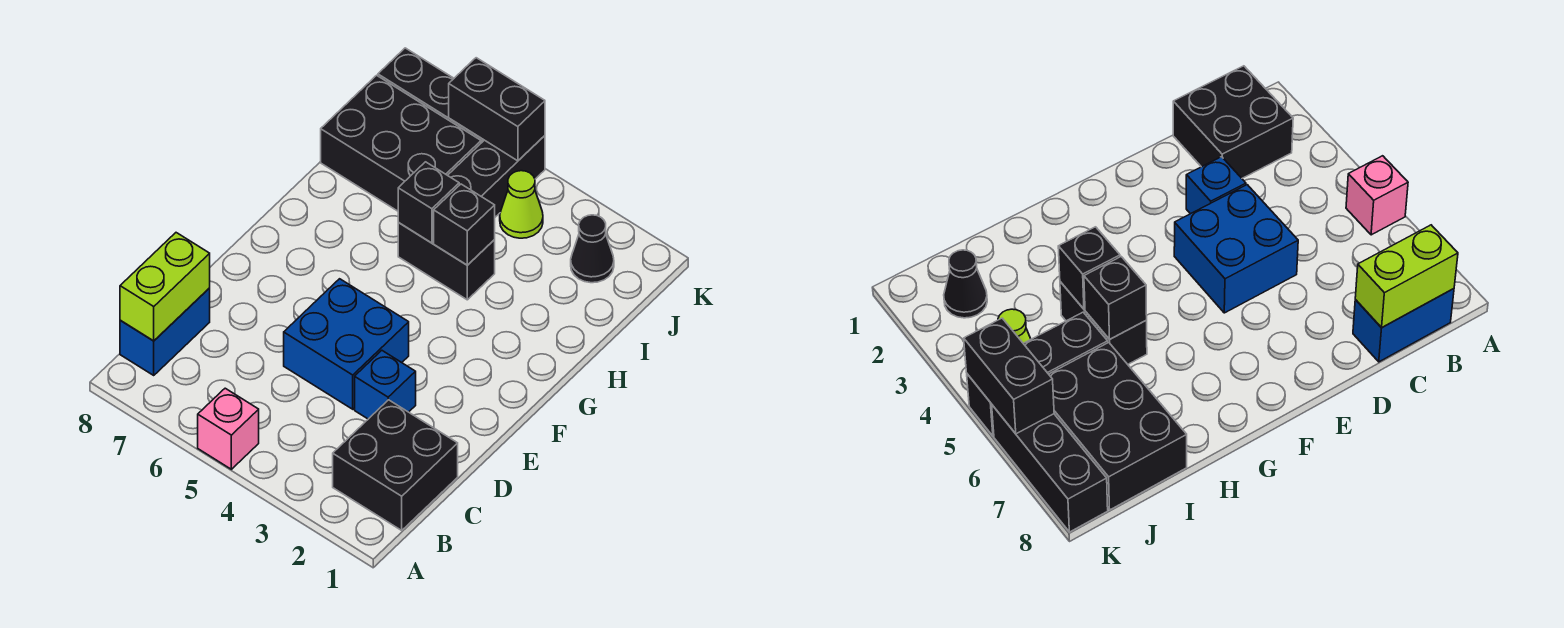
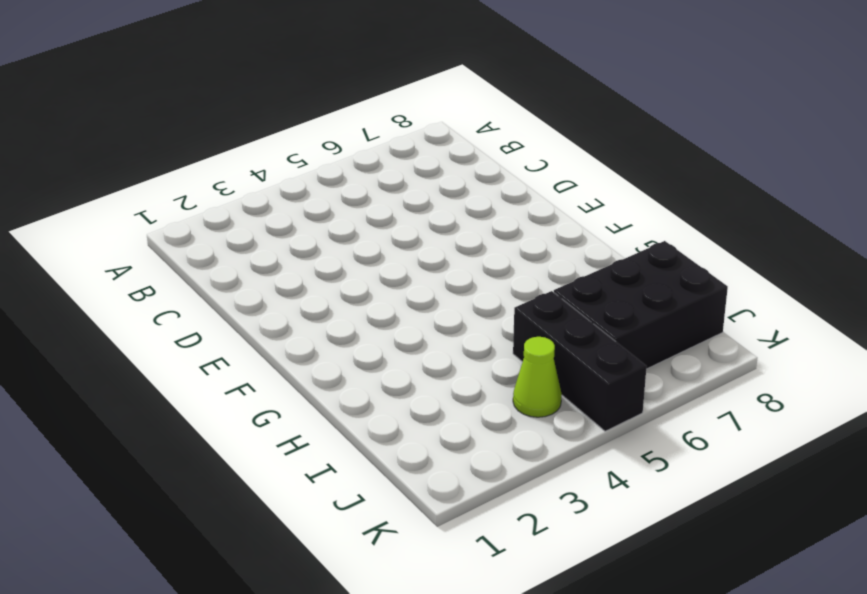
none -> pink brick A5 level 1
none -> black brick B1:C2 level 1
none -> blue brick B8:C8 level 1

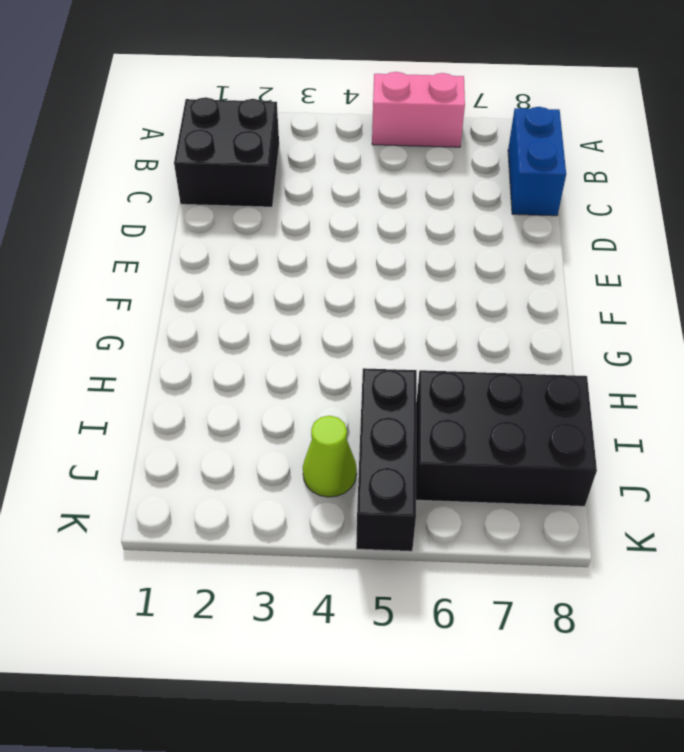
pink brick A5:A6 level 1 -> pink brick A5 level 1
none -> blue brick D3 level 1
none -> blue brick D4:E5 level 1
none -> black brick H4:H5 level 1

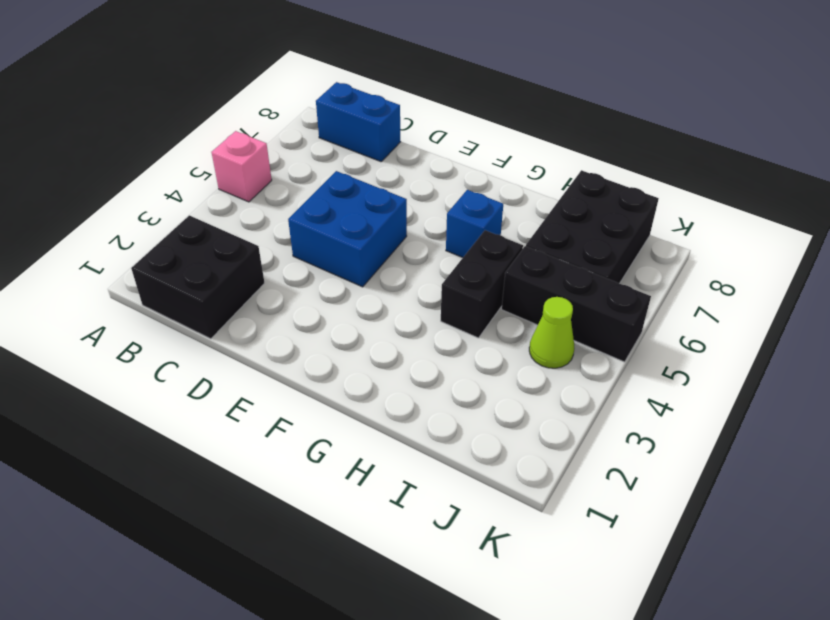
blue brick G6 level 1 -> blue brick D3 level 1
none -> black cone J2 level 1
none -> black brick K6:K8 level 1
none -> lime brick B8:C8 level 2

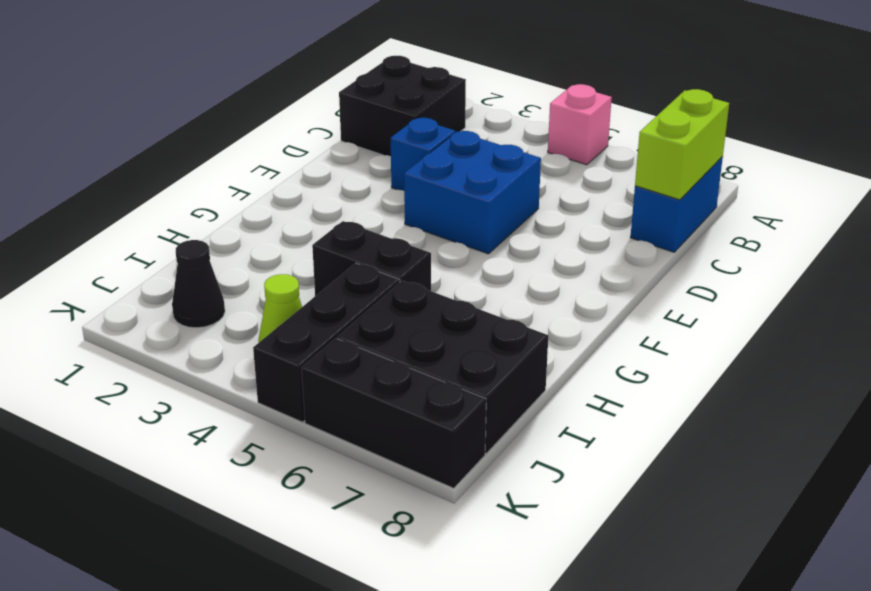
none -> black brick H4 level 2
none -> black brick H5 level 2
none -> black brick K5:K6 level 2

